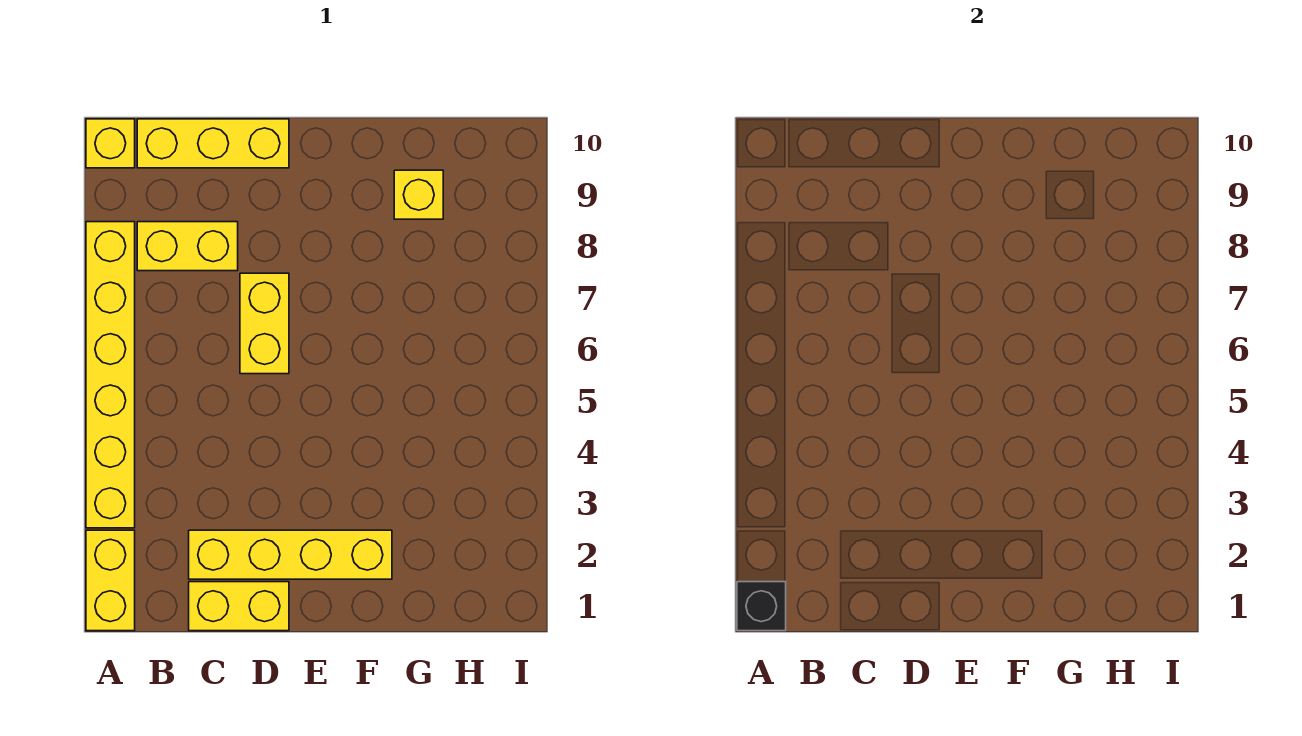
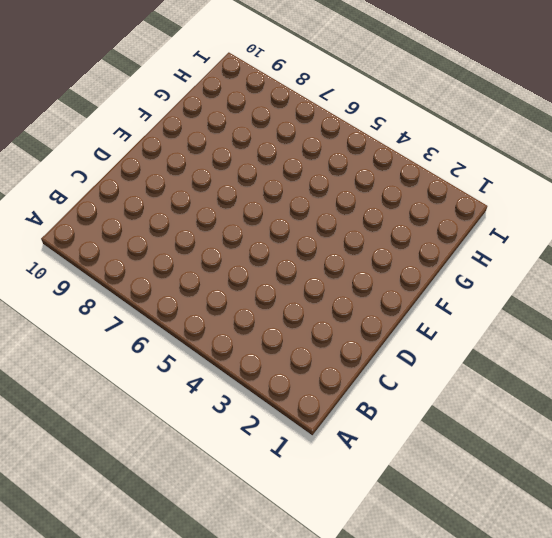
none -> yellow brick A1:A2 level 1
none -> yellow brick A3:A8 level 1

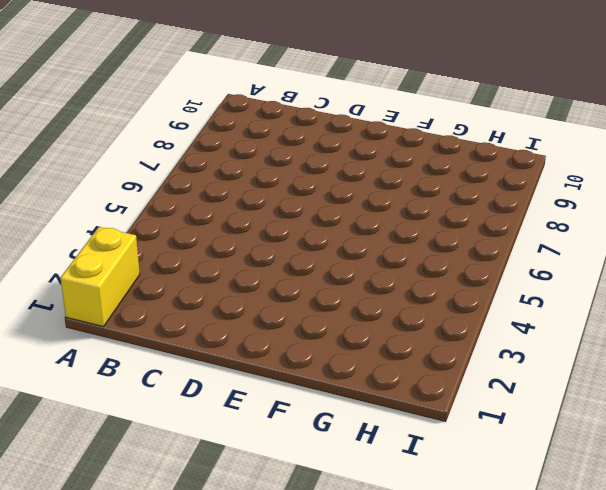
none -> yellow brick A3:A8 level 1
none -> yellow brick A10 level 1

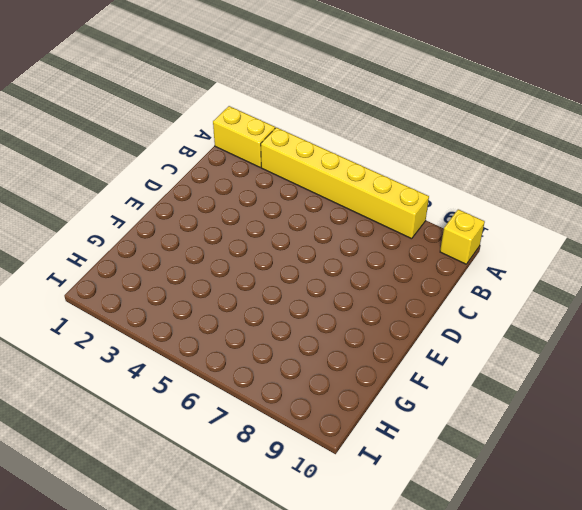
none -> yellow brick B8:C8 level 1
none -> yellow brick B10:D10 level 1

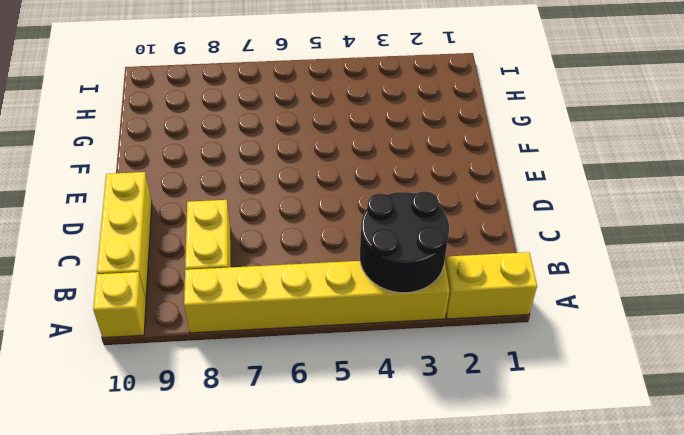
black round brick A3:B4 level 2 -> none
none -> yellow brick C1:D1 level 1
none -> yellow brick C2:F2 level 1

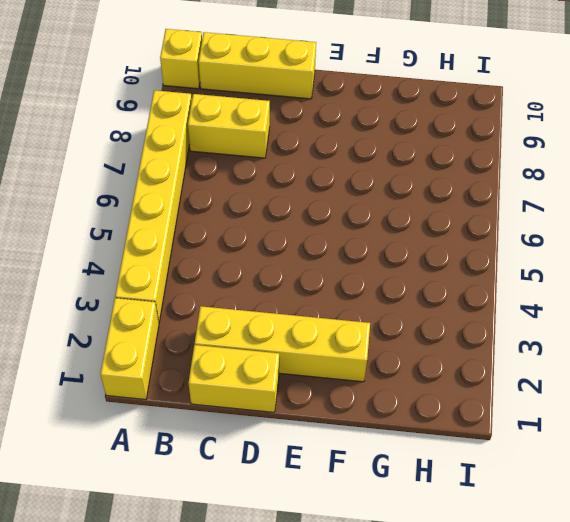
none -> yellow brick D6:D7 level 1
none -> yellow brick G9 level 1

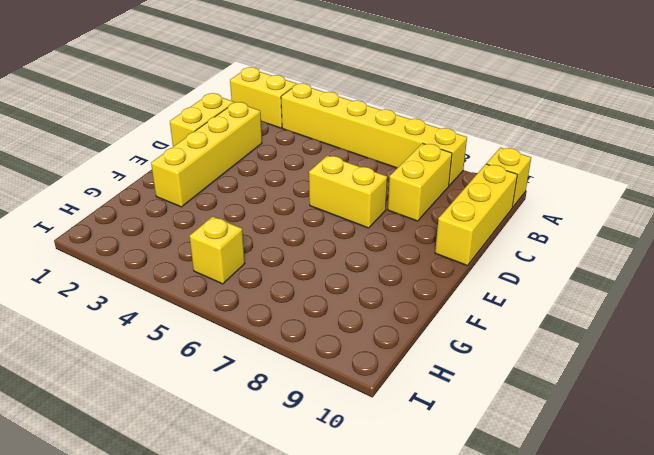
yellow brick H5 level 1 -> yellow brick G9 level 1
none -> black brick A1 level 2

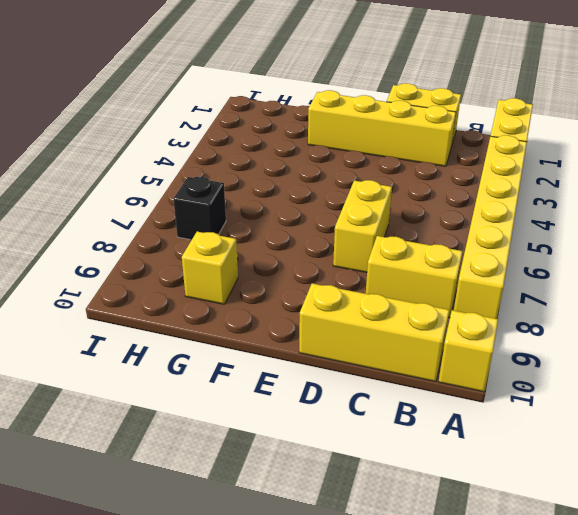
black brick H7 level 1 -> black brick A1 level 2

